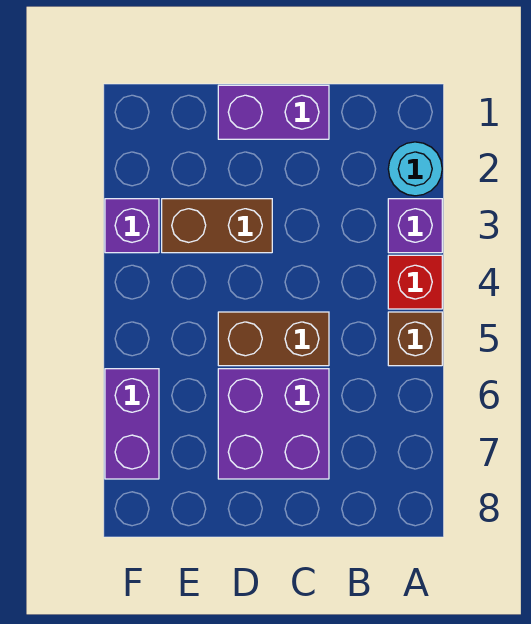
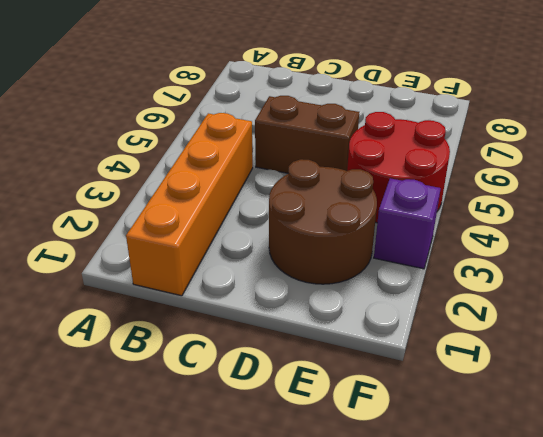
orange brick B1:B4 level 1 -> none
brown round brick D2:E3 level 1 -> brown brick D3:E3 level 1
red round brick E4:F5 level 1 -> none
none -> cyan round brick A2 level 1
none -> purple brick A3 level 1

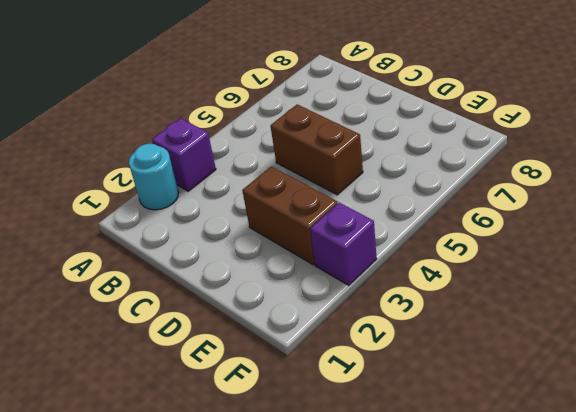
none -> red brick A4 level 1
none -> brown brick A5 level 1

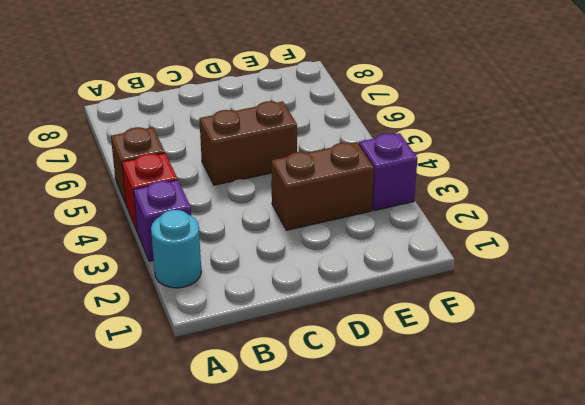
none -> purple brick C1:D1 level 1
none -> purple brick C6:D7 level 1

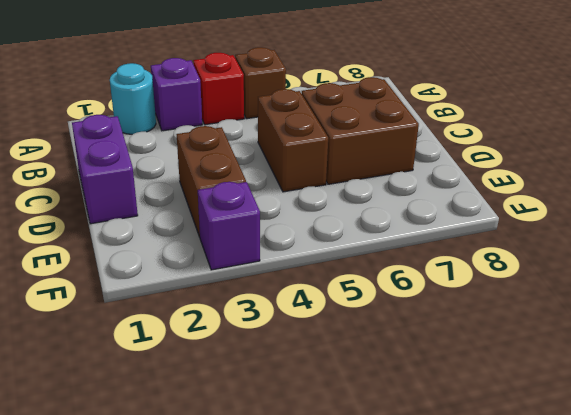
brown brick C6:D7 level 1 -> purple brick C6:D7 level 1
none -> purple brick F6:F7 level 1

